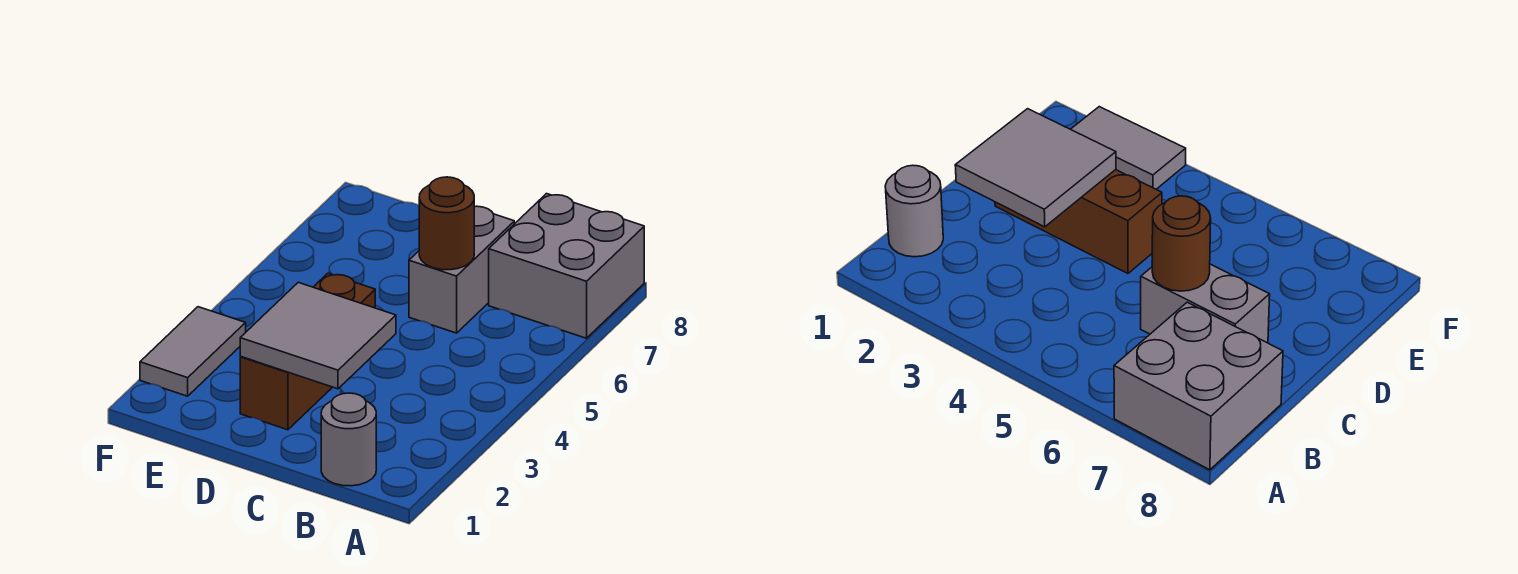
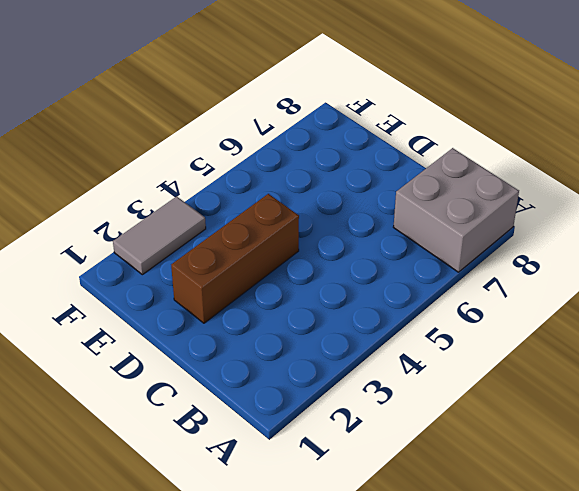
none -> grey round brick B1 level 1
none -> grey brick C6:C7 level 1

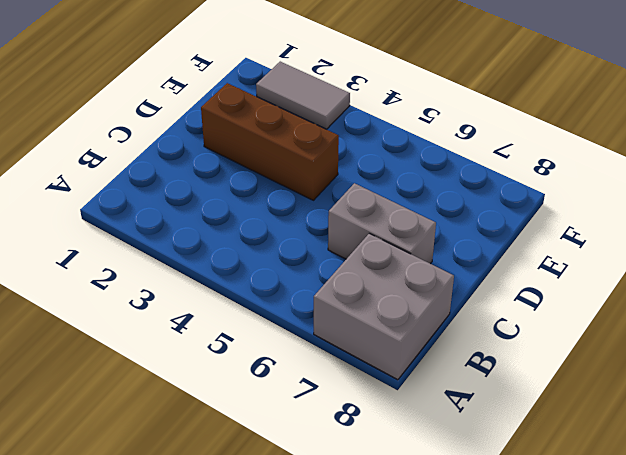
none -> grey round brick B1 level 1
none -> grey tile C2:D3 level 2

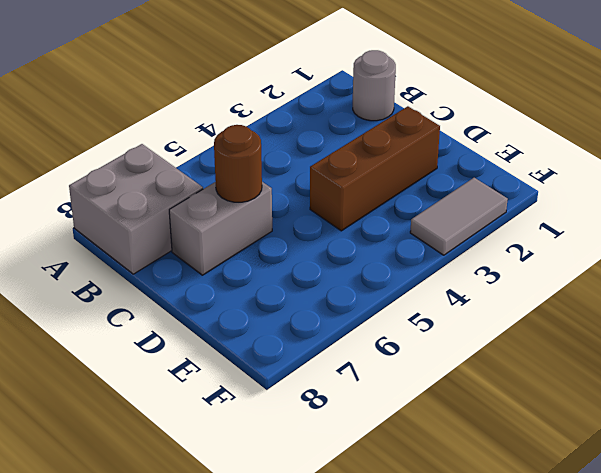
none -> grey tile C2:D3 level 2

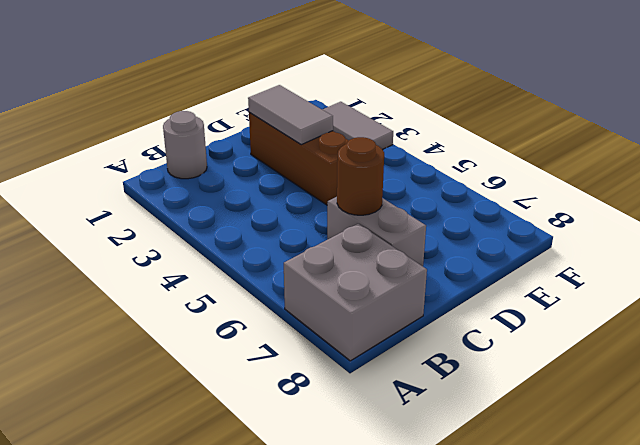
grey tile D2:D3 level 2 -> grey tile C2:D3 level 2

